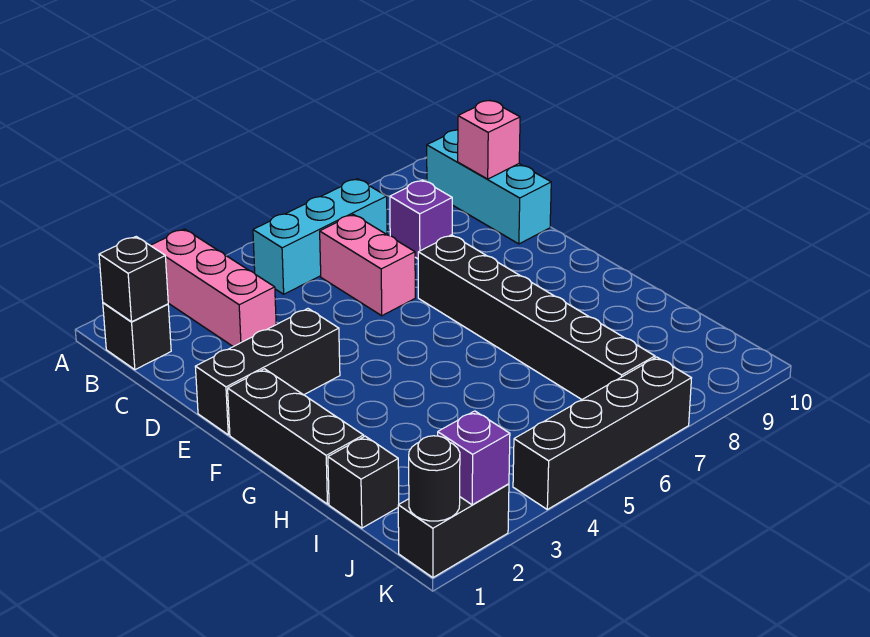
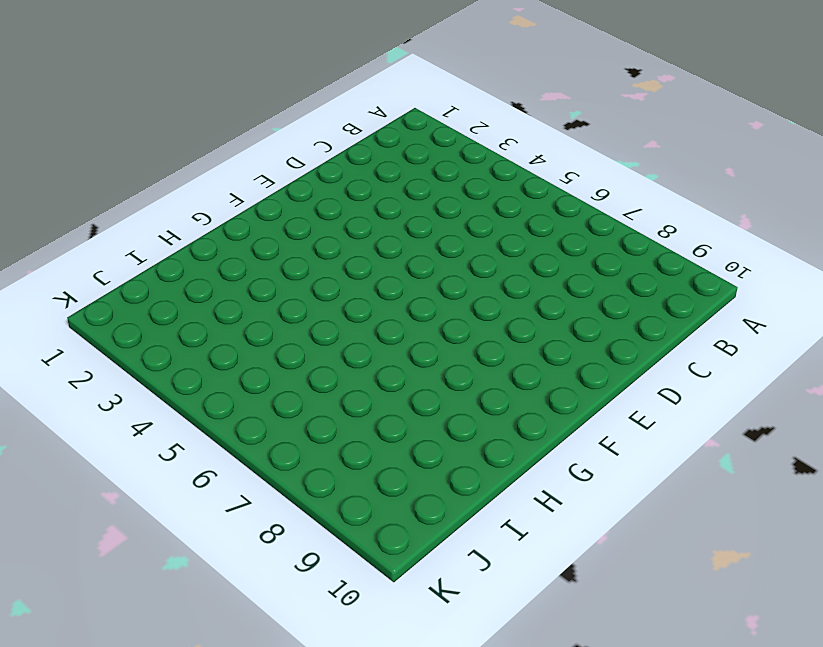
none -> pink brick A3:C3 level 1
none -> black brick B1 level 1
none -> cyan brick B5:B7 level 1

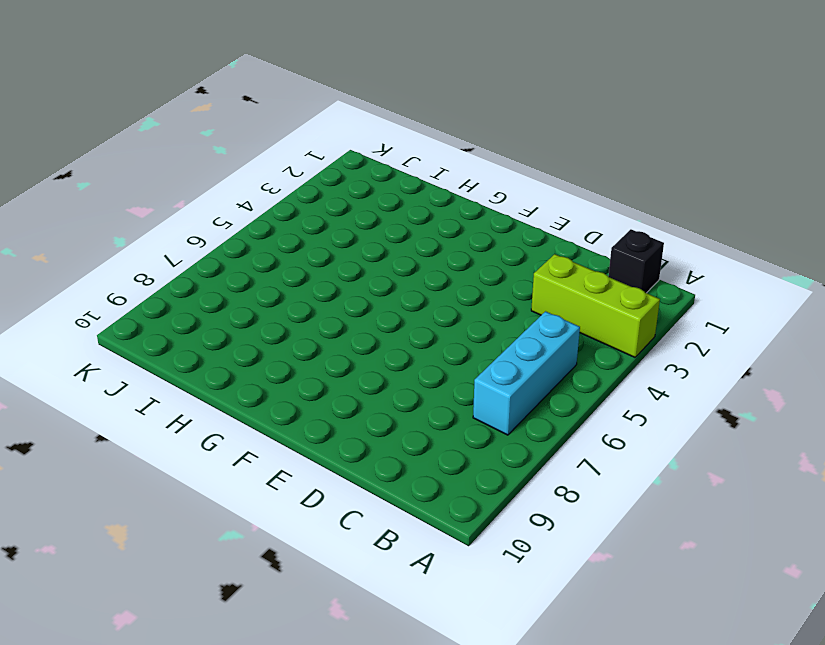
lime brick A3:C3 level 1 -> pink brick A3:C3 level 1
none -> cyan brick B10:D10 level 1
none -> pink brick C6:D6 level 1
none -> purple brick C8 level 1

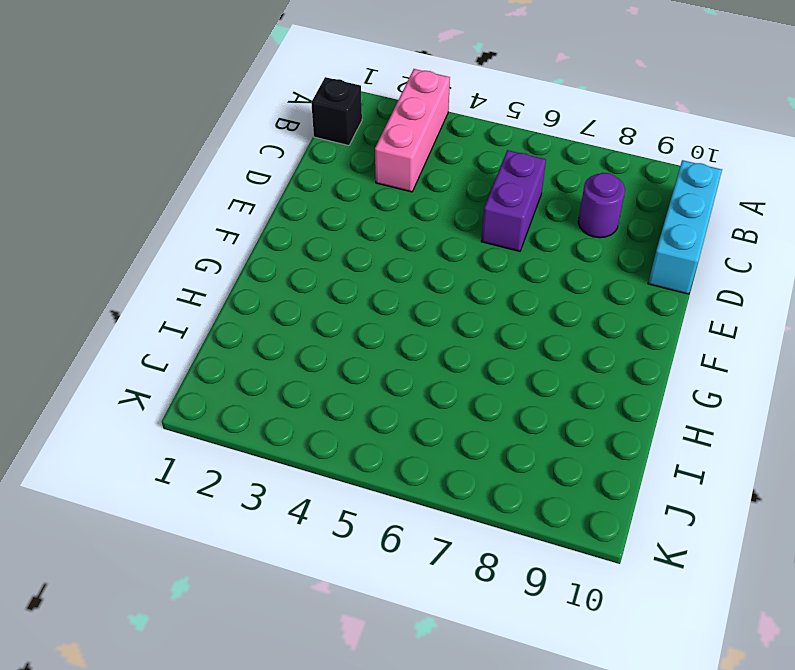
purple brick C6:D6 level 1 -> pink brick C6:D6 level 1
purple round brick C8 level 1 -> purple brick C8 level 1
none -> cyan brick B5:B7 level 1
none -> black brick E1:E3 level 1
none -> black brick E7:J7 level 1

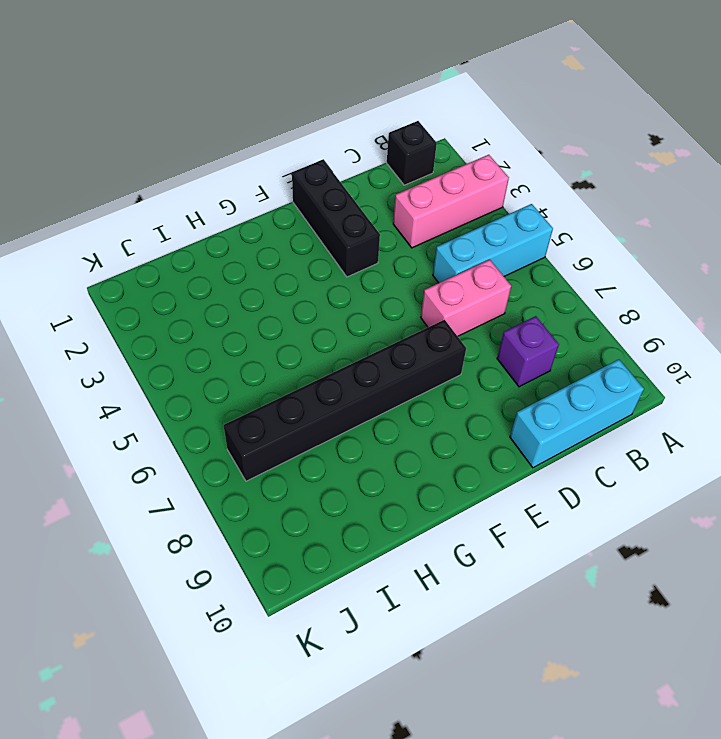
cyan brick A5:C5 level 1 -> cyan brick B5:B7 level 1
none -> black brick F1:H1 level 1
none -> black brick I1 level 1
none -> black brick K1:K2 level 1

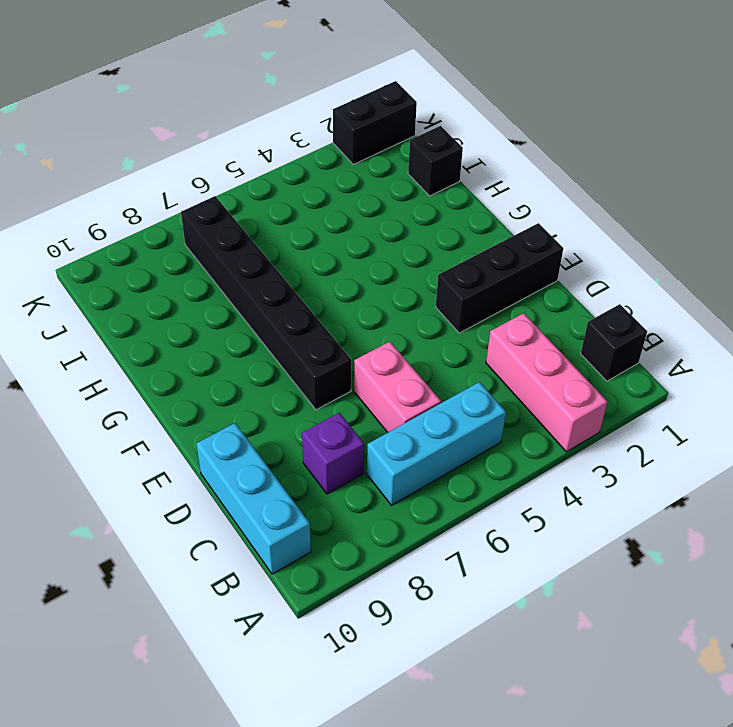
none -> black brick F1:H1 level 1
none -> black brick K4:K7 level 1
none -> black brick B1 level 2

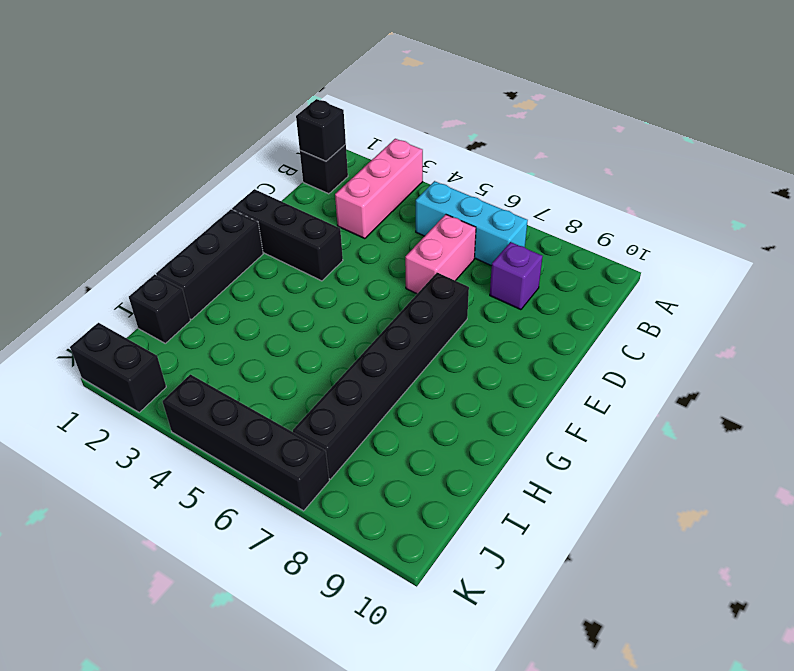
none -> cyan brick B10:D10 level 1
none -> pink brick C10 level 2
none -> black round brick K1 level 2

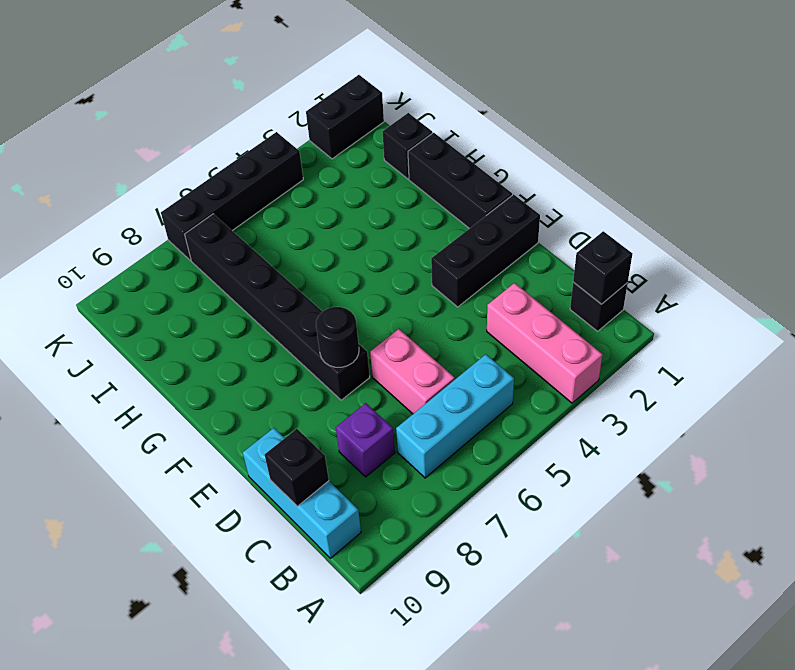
black brick C10 level 2 -> pink brick C10 level 2
black round brick E7 level 2 -> black round brick K1 level 2
none -> purple brick K2 level 2

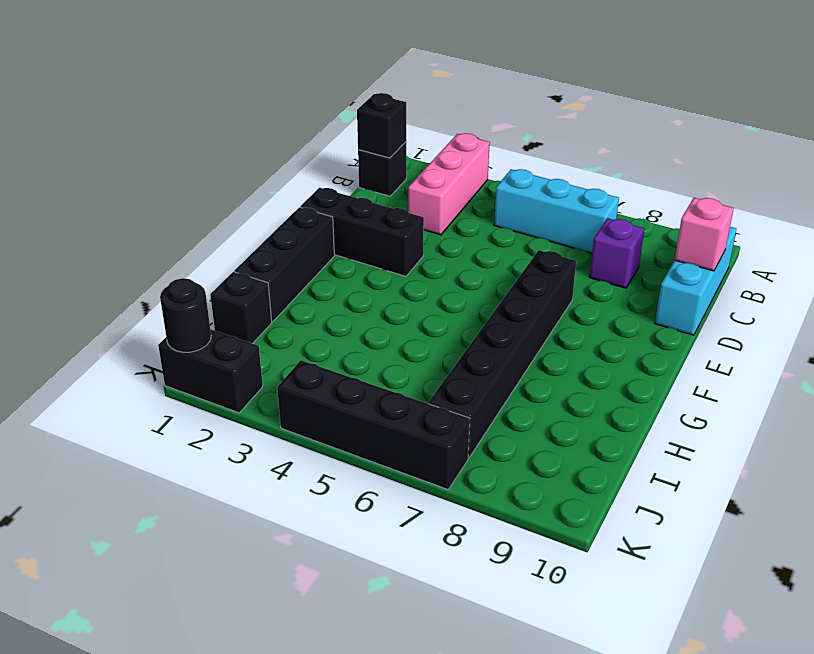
none -> pink brick C6:D6 level 1
none -> purple brick K2 level 2

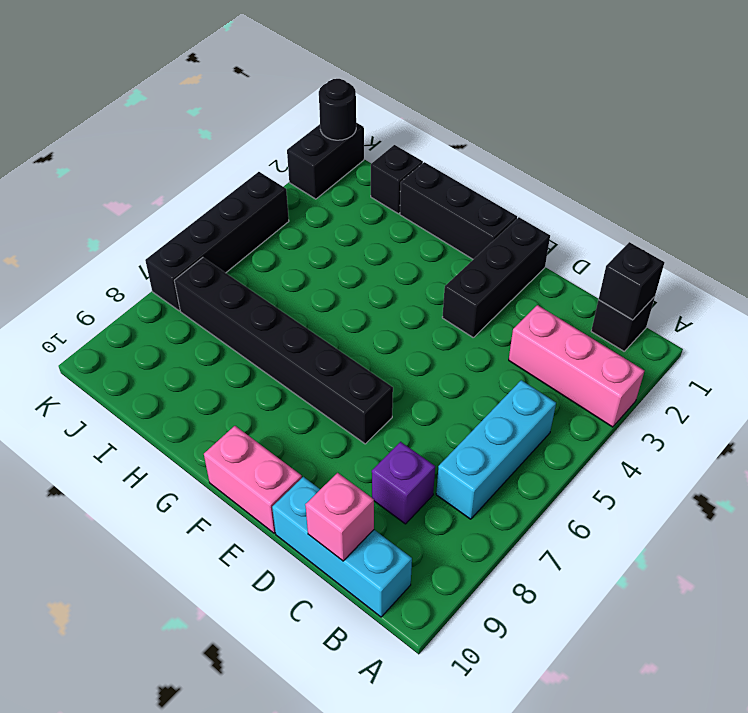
pink brick E10:F10 level 1 -> pink brick C6:D6 level 1
none -> purple brick K2 level 2

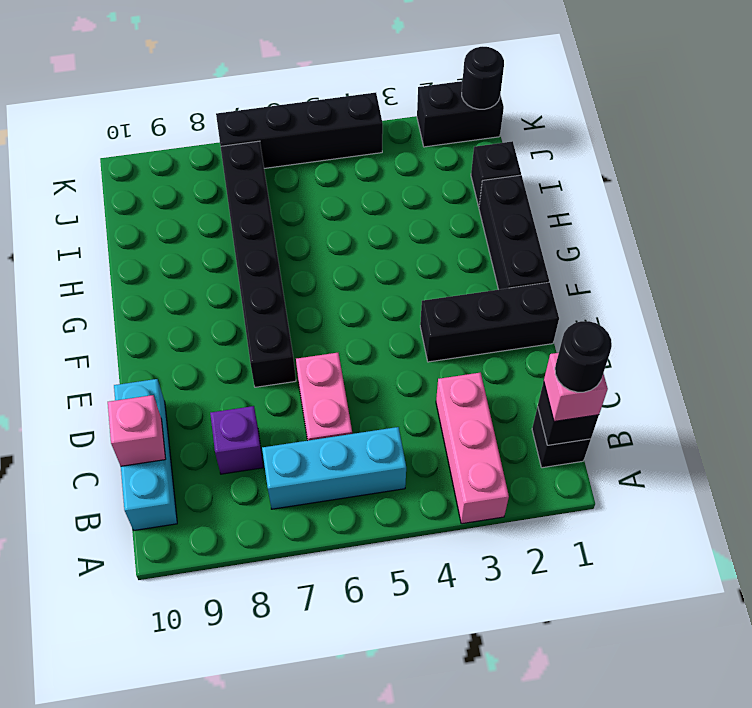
pink brick B1 level 3 -> none
black round brick B1 level 4 -> none
none -> purple brick K2 level 2

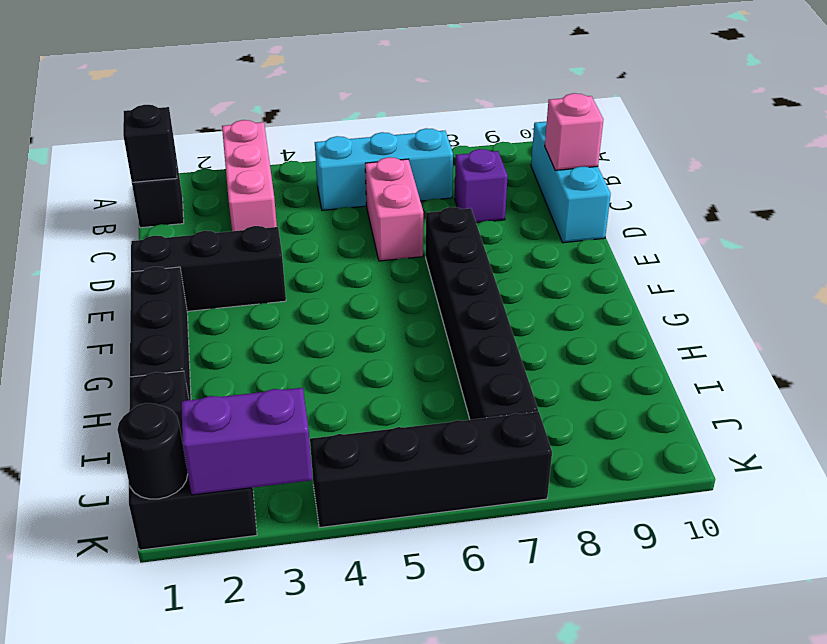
purple brick K2:K3 level 2 -> purple brick K2 level 2

